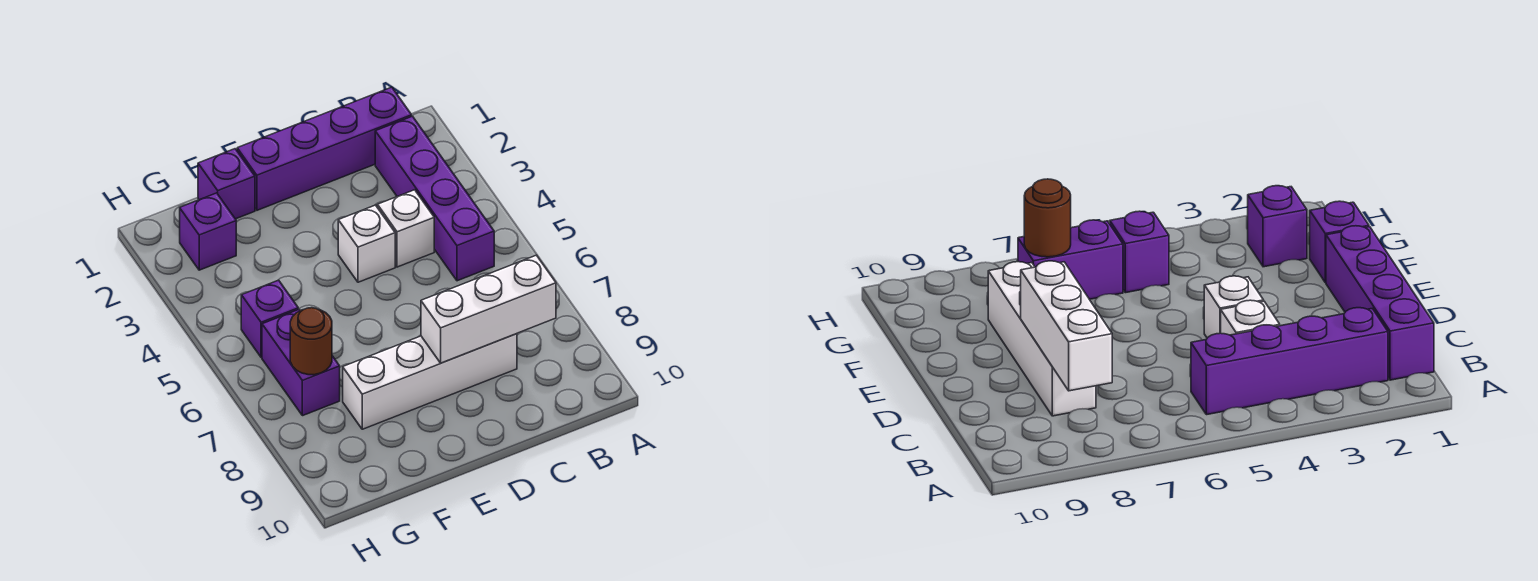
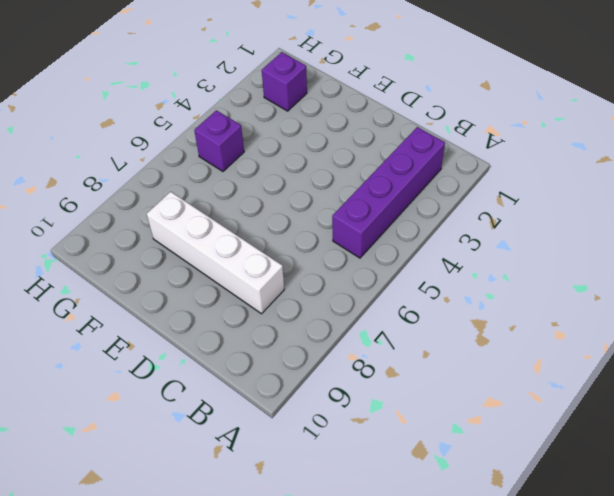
none -> purple brick B1:E1 level 1
none -> white brick C4 level 1

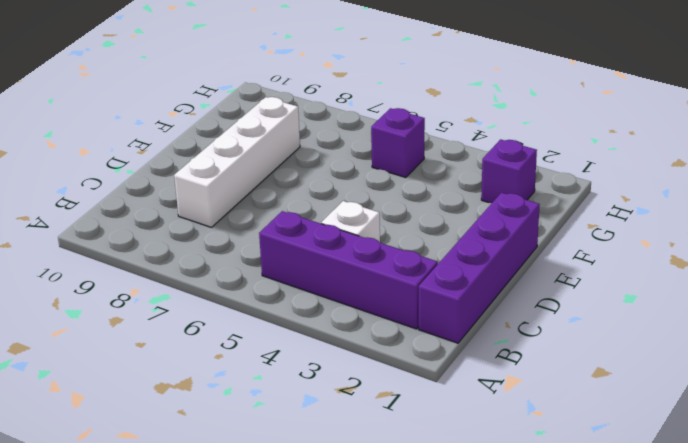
none -> white brick D4 level 1
none -> purple brick F1 level 1

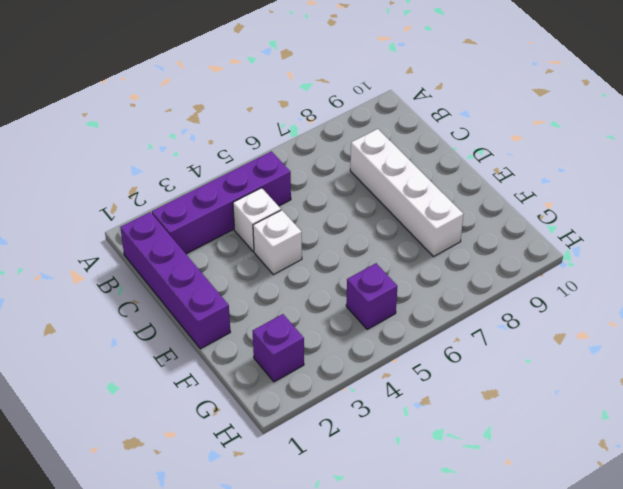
none -> purple brick F1 level 1
none -> purple brick G6:G7 level 1

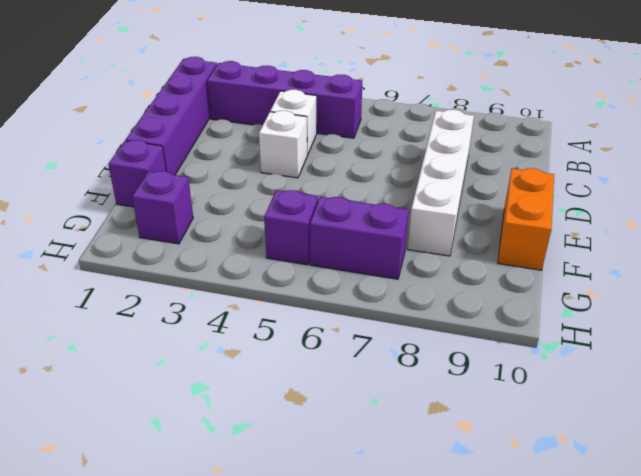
orange brick E10:F10 level 1 -> none
none -> white brick B8:D8 level 2
none -> brown round brick G7 level 2

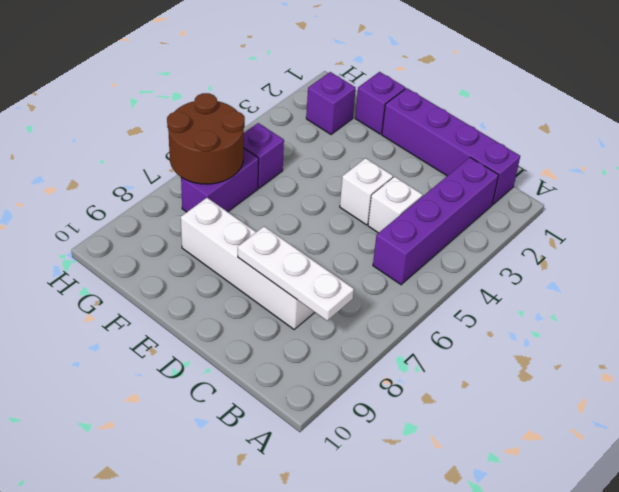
white plate B8:D8 level 2 -> white brick B8:D8 level 2
brown round brick G6:H7 level 2 -> brown round brick G7 level 2

